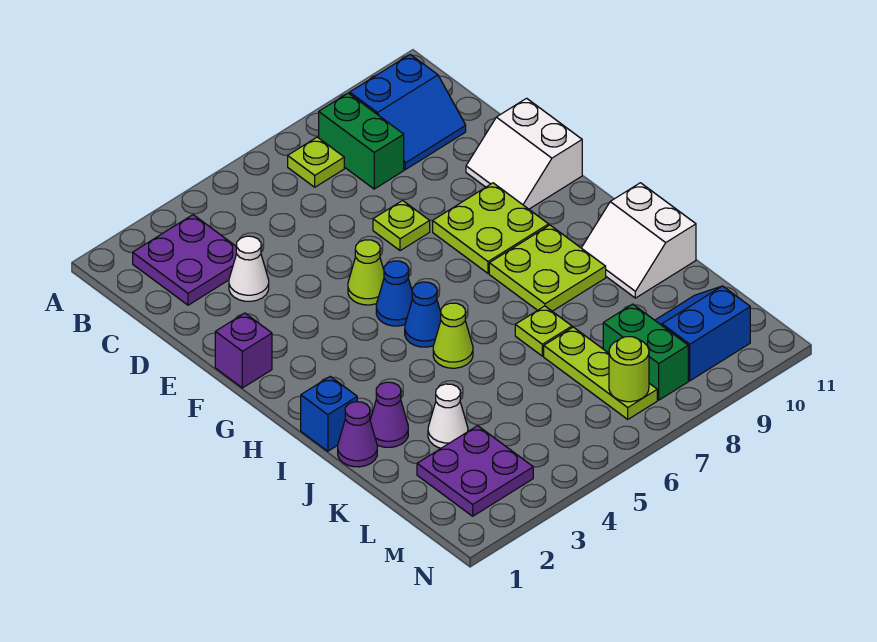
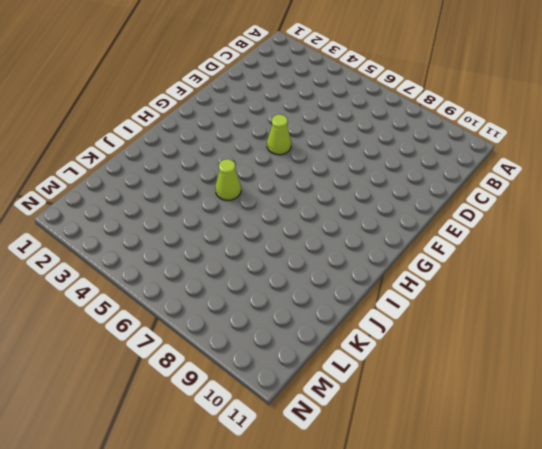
none -> purple plate B2:C3 level 1
none -> lime plate B7 level 1
none -> green brick B8:C8 level 1

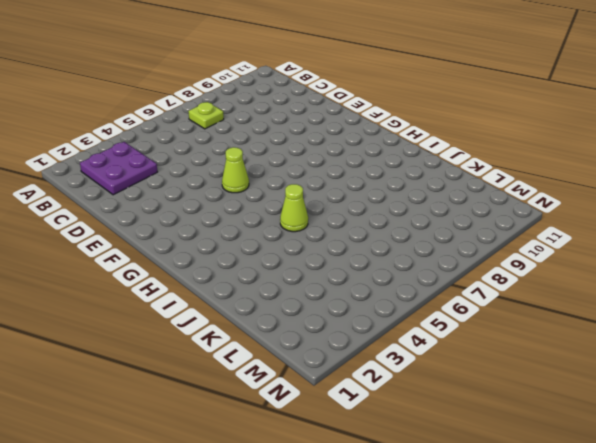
none -> green brick B8:C8 level 1
none -> blue slope B9:C10 level 1 top B
none -> white cone D3 level 1

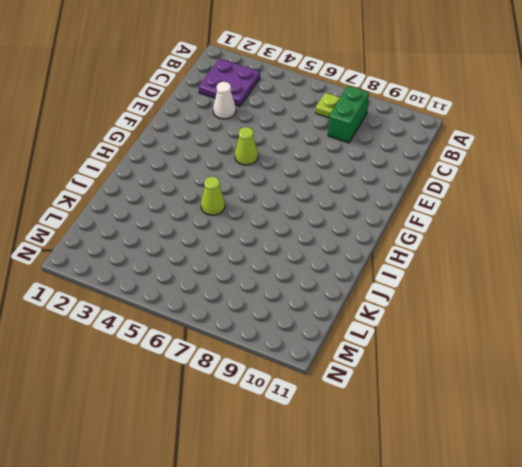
none -> blue slope B9:C10 level 1 top B
none -> lime plate E7 level 1
none -> white slope E10:F11 level 1 top 11

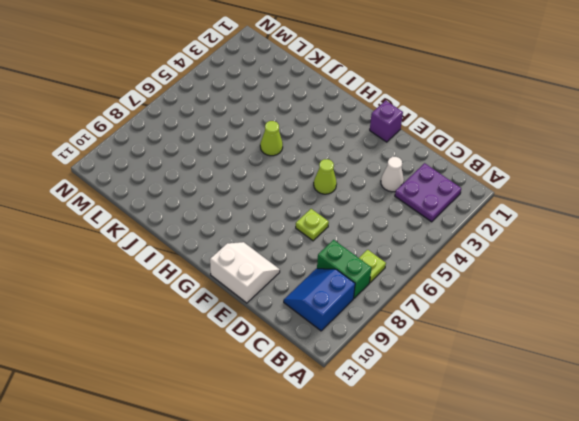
none -> lime plate F8:G9 level 1
none -> blue cone G5 level 1
none -> blue cone H5 level 1

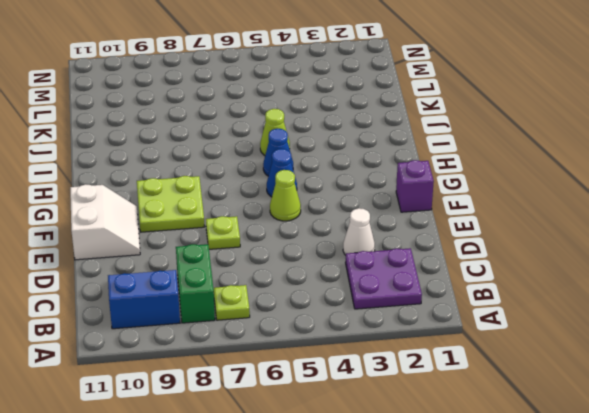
none -> lime plate H8:I9 level 1
none -> blue brick I1 level 1
none -> white slope I10:J11 level 1 top 11

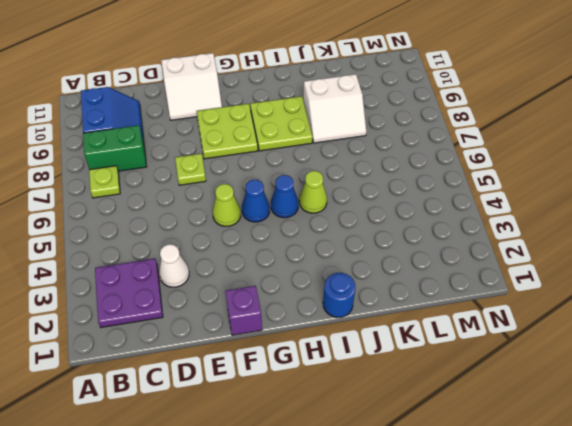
blue round brick I1 level 1 -> blue brick I1 level 1
white slope J8:K9 level 1 top 9 -> white slope I10:J11 level 1 top 11
none -> purple cone J1 level 1
none -> purple cone J2 level 1
none -> lime plate J7 level 1

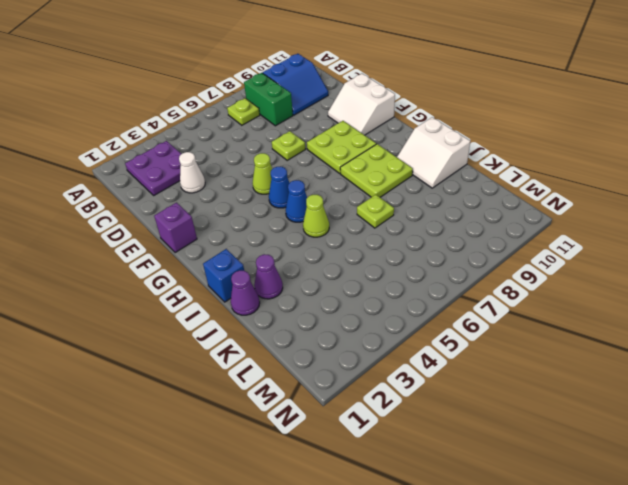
none -> white cone K3 level 1
none -> lime plate K7:M7 level 1
none -> purple plate L2:M3 level 1

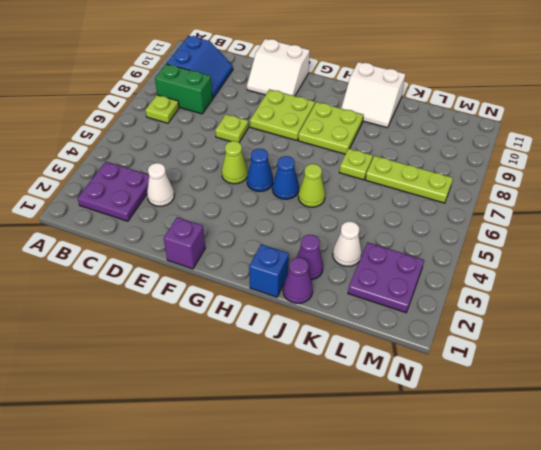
none -> green brick L8:M8 level 1
none -> blue slope L9:M10 level 1 top M
none -> lime round brick M7 level 2

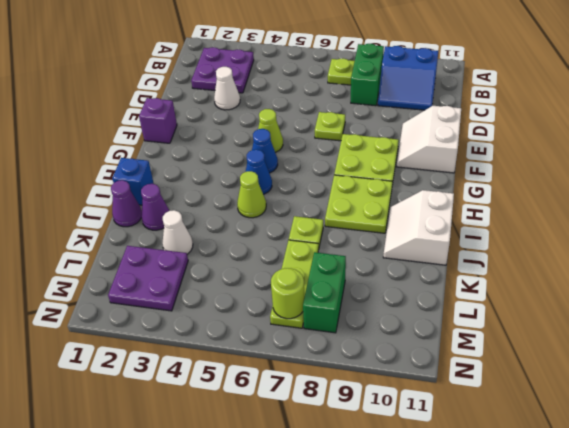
none -> blue slope L9:M10 level 1 top M

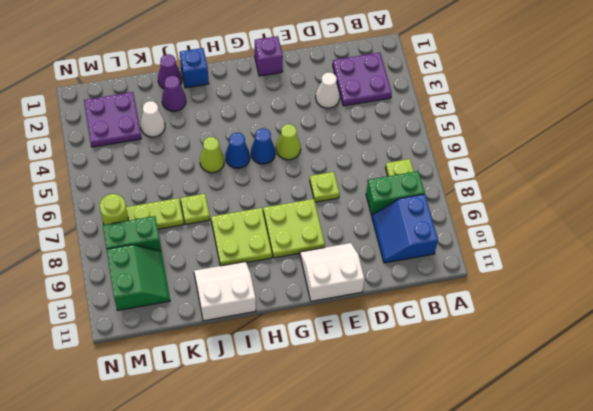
green slope L9:M10 level 1 top M -> blue slope L9:M10 level 1 top M

